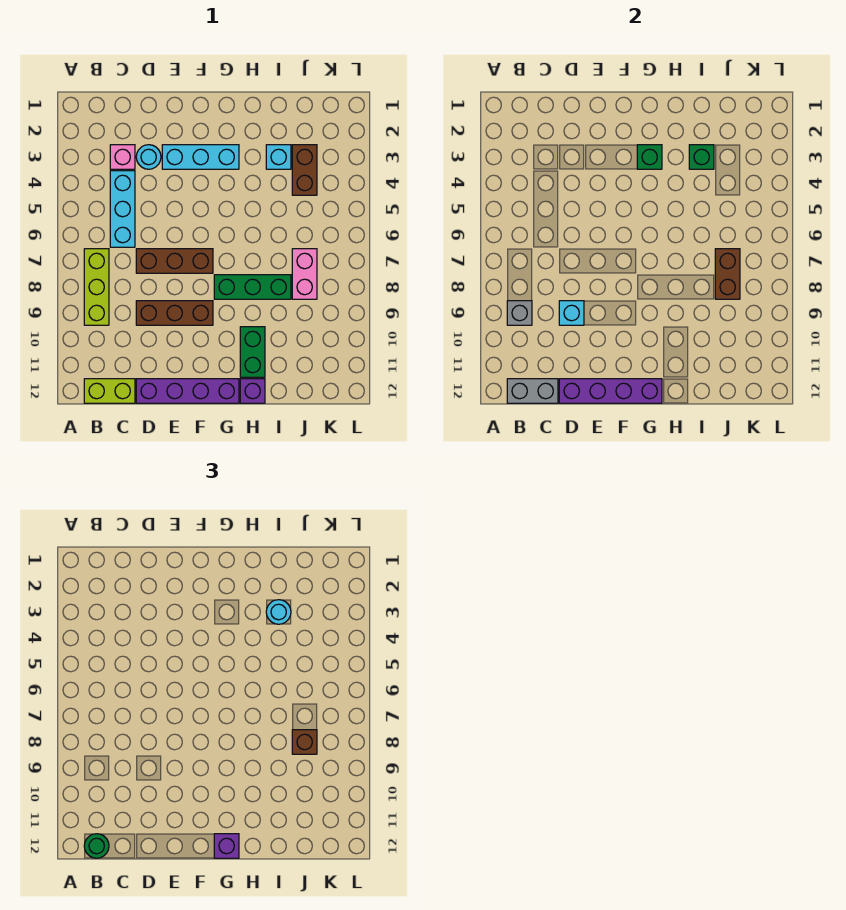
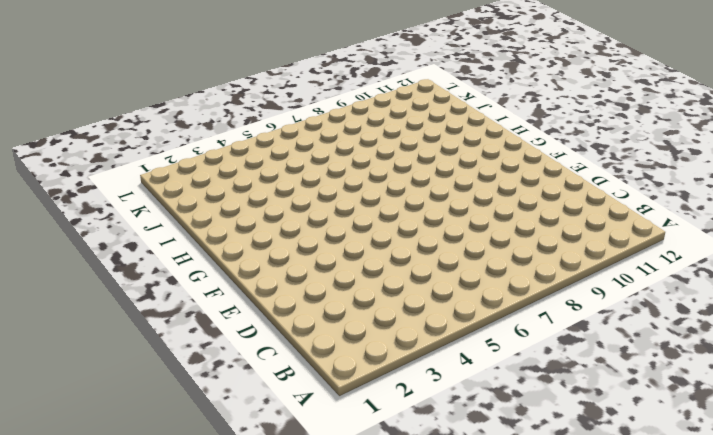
none -> lime brick B7:B9 level 1
none -> lime brick B12:C12 level 1
none -> pink brick C3 level 1

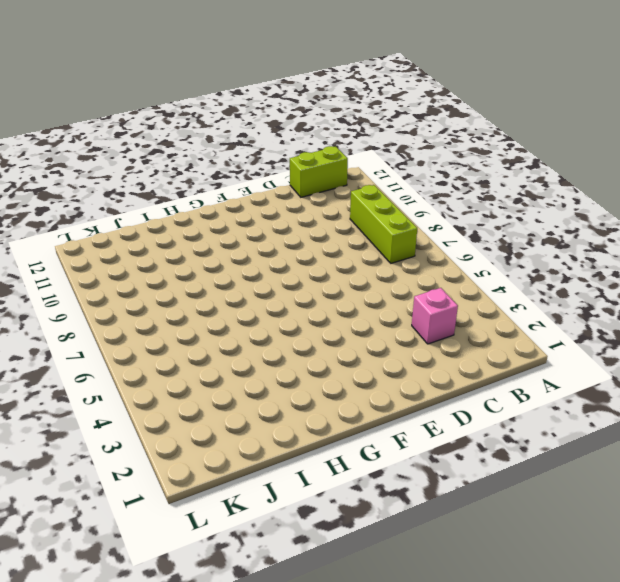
none -> cyan brick C4:C6 level 1
none -> cyan round brick D3 level 1
none -> brown brick D7:F7 level 1

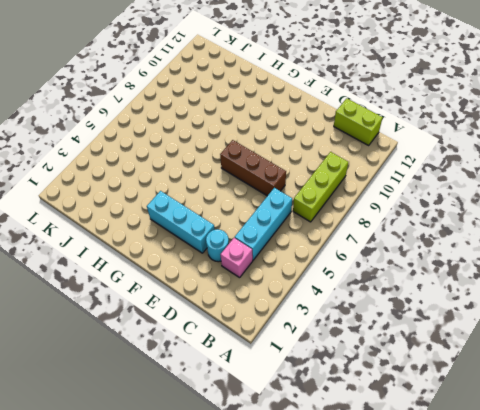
none -> brown brick D9:F9 level 1
none -> purple brick D12:G12 level 1
none -> green brick G8:I8 level 1

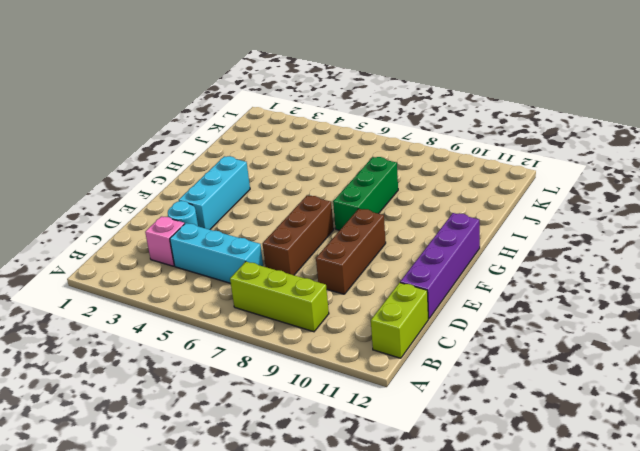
none -> green brick H10:H11 level 1
none -> purple brick H12 level 1
none -> cyan brick I3 level 1

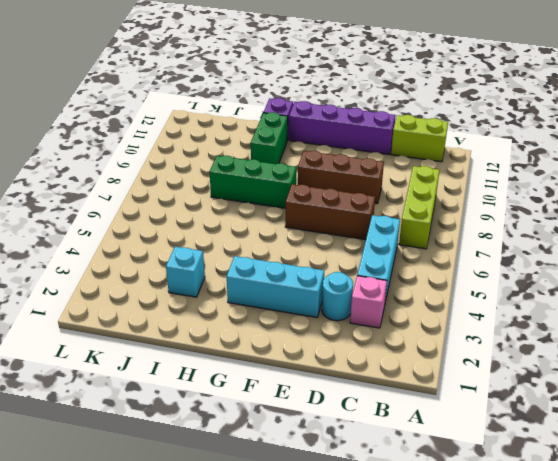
none -> brown brick J3:J4 level 1
none -> pink brick J7:J8 level 1
none -> grey brick B9 level 2

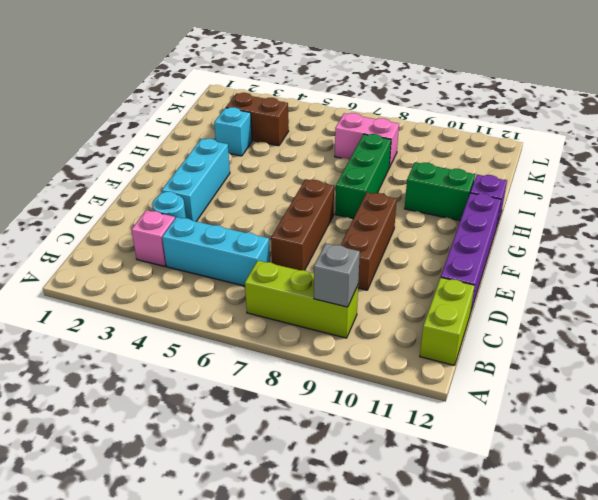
none -> grey brick B12:C12 level 2
none -> cyan brick D9 level 2
none -> purple brick D12:G12 level 2

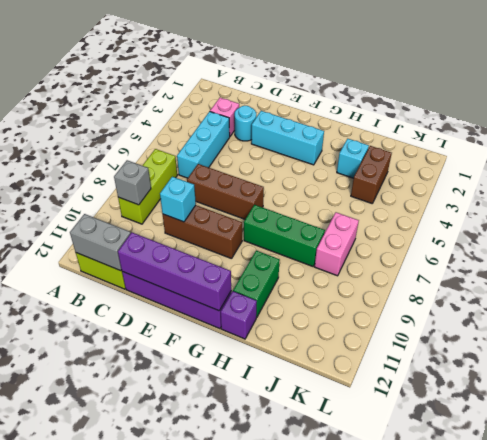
none -> green brick G3 level 2
none -> green brick I3 level 2
none -> brown brick J7:J8 level 2

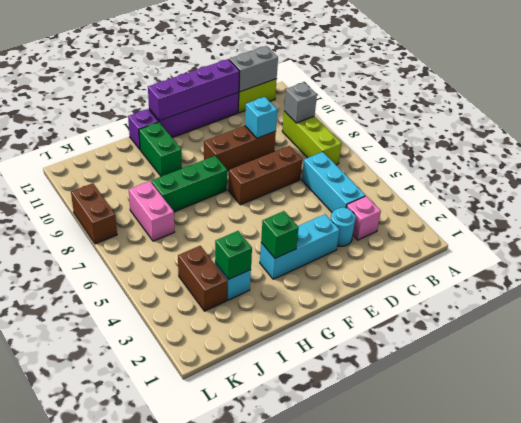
brown brick L8:L9 level 1 -> brown brick J7:J8 level 2
none -> green round brick B12 level 3
none -> purple brick G12 level 3
none -> cyan round brick I3 level 3

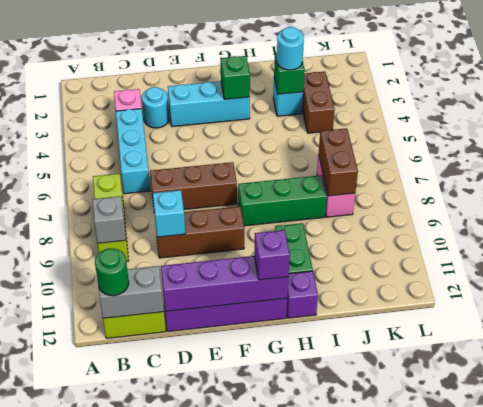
none -> brown brick J8 level 3

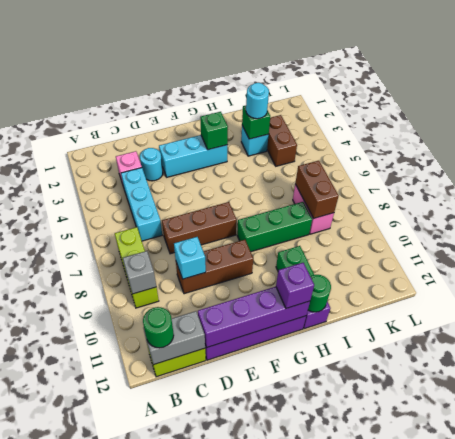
green round brick H12 level 2 -> none
none -> brown brick J8 level 3

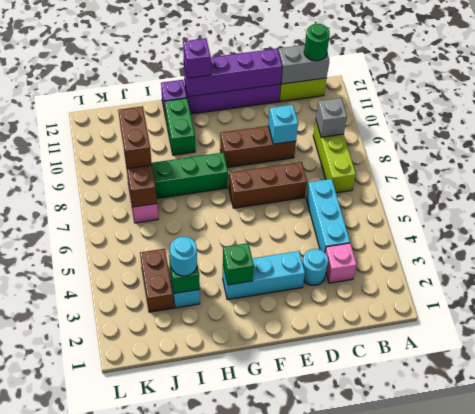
brown brick J8:J9 level 3 -> brown brick J8 level 3

